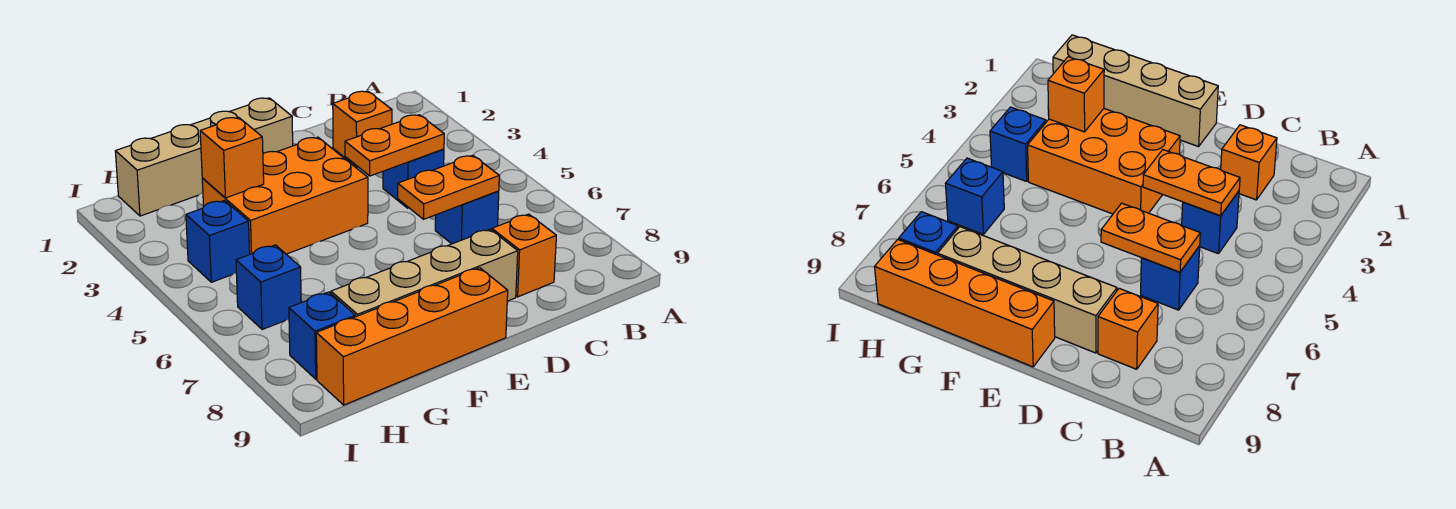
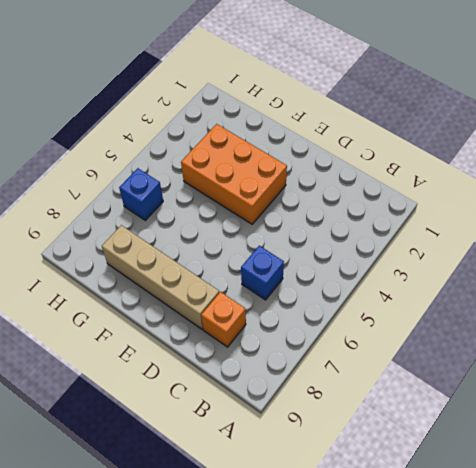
none -> orange brick C2 level 1
none -> blue brick C4 level 1
none -> tan brick E1:H1 level 1

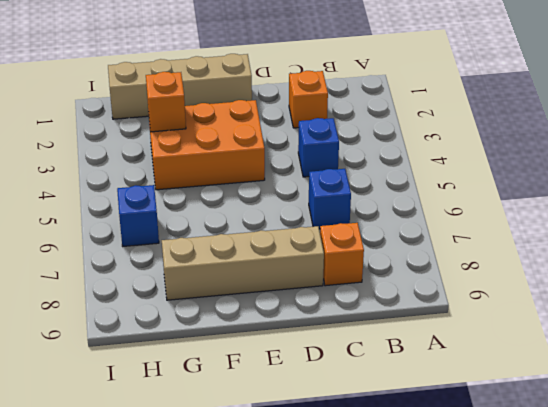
none -> orange brick E9:H9 level 1
none -> blue brick H4 level 1
none -> blue brick H8 level 1

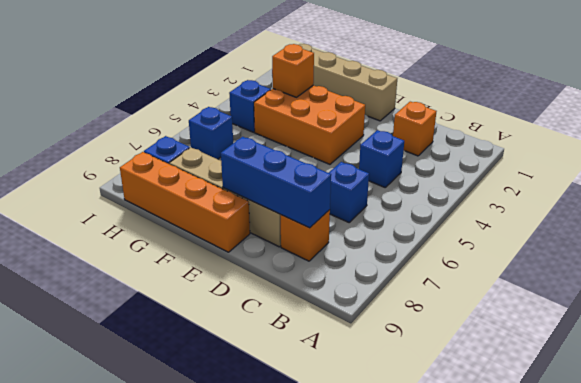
blue brick C8:E8 level 2 -> none
none -> orange plate C4:D4 level 2
none -> orange plate C6:D6 level 2

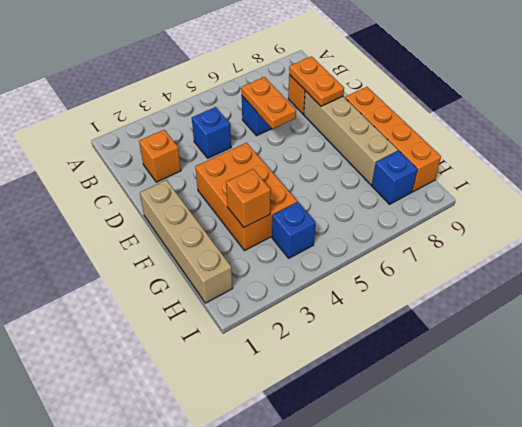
orange plate C8:D8 level 2 -> orange plate C4:D4 level 2
none -> blue brick H6 level 1

